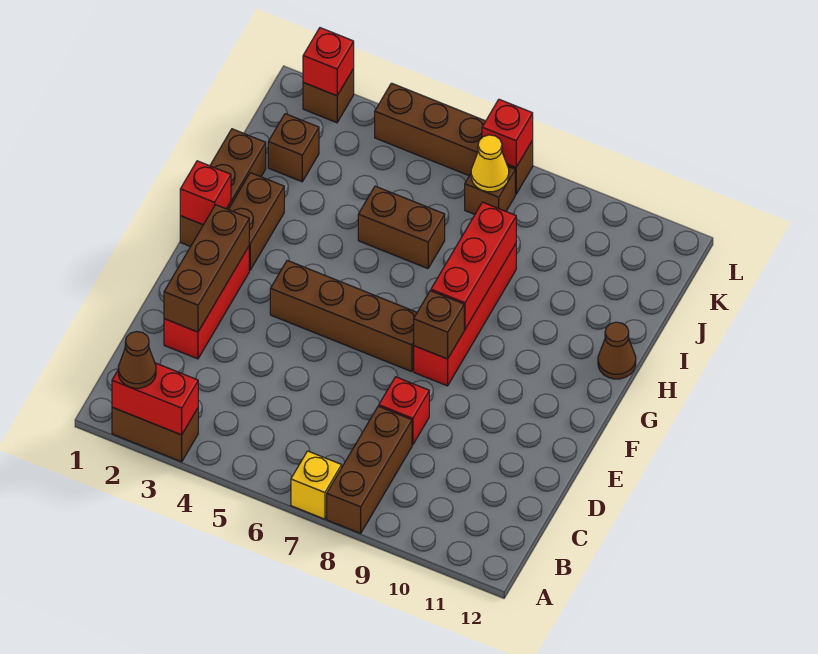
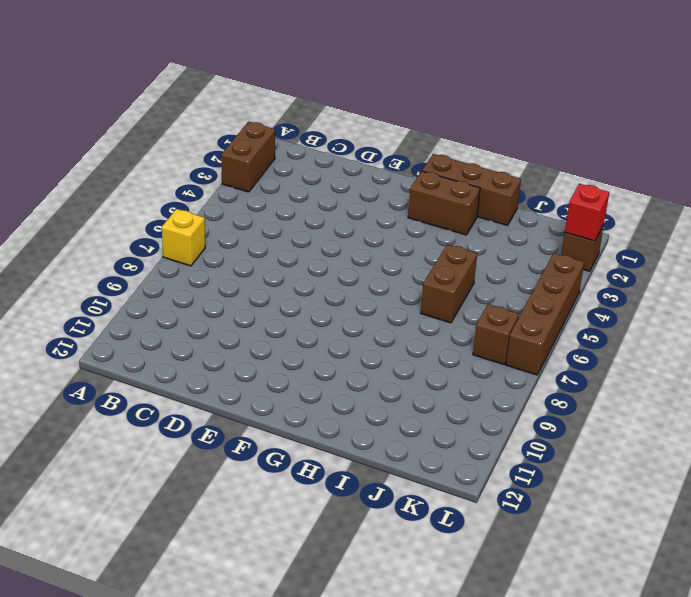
none -> brown brick A8:C8 level 1
none -> red brick D2:F2 level 1
none -> red brick D8 level 1

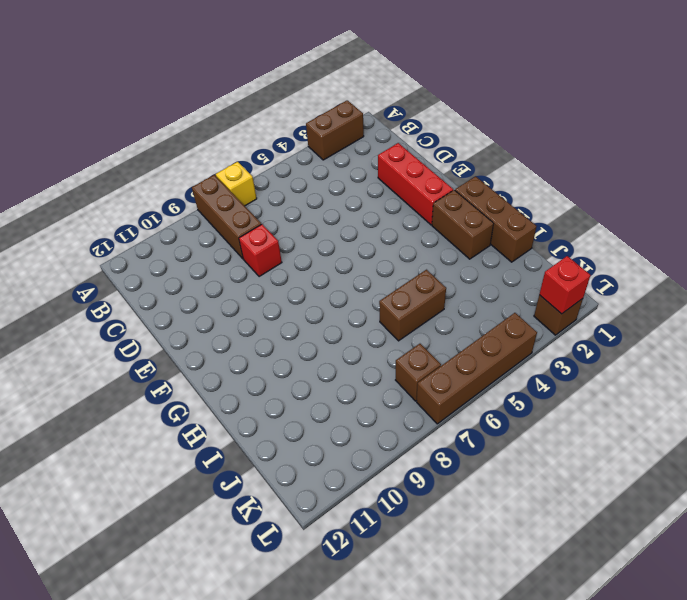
none -> brown brick F4:F7 level 1
none -> red brick F8:I8 level 1
none -> brown cone H12 level 1

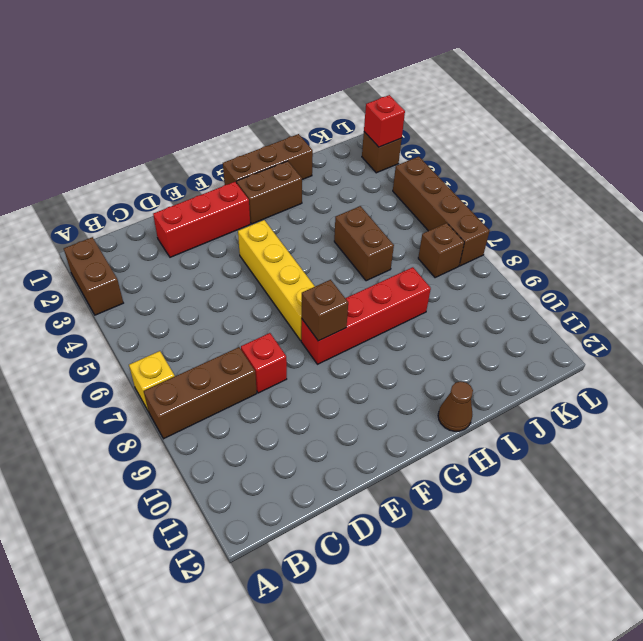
yellow brick F4:F7 level 1 -> brown brick F4:F7 level 1
none -> brown brick J2 level 1
none -> red brick A2:A3 level 2
none -> brown brick D2:F2 level 2

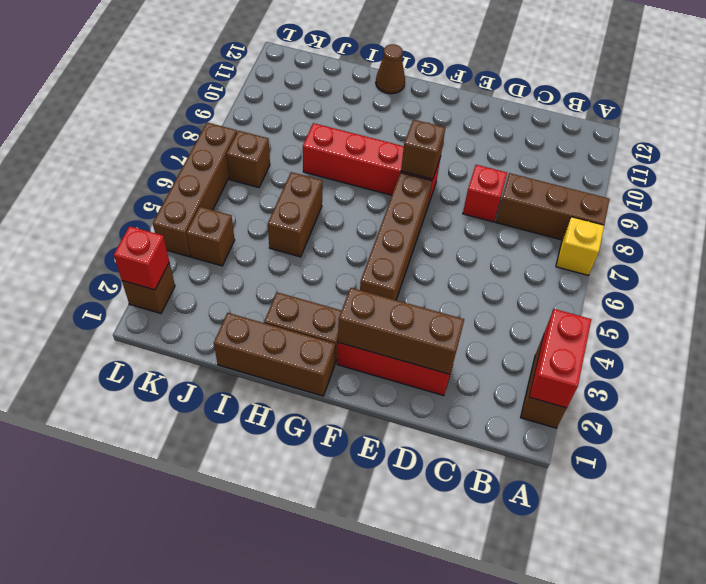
brown brick K4 level 1 -> brown brick J2 level 1
none -> red brick G1 level 2
none -> red brick G8:I8 level 2
none -> yellow cone K7 level 2

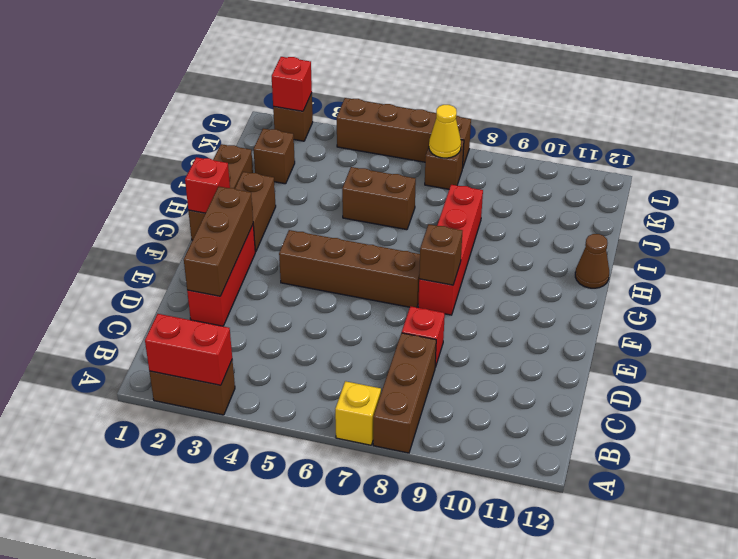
none -> red brick G8:I8 level 2
none -> red brick L7 level 2
none -> brown cone A2 level 3

